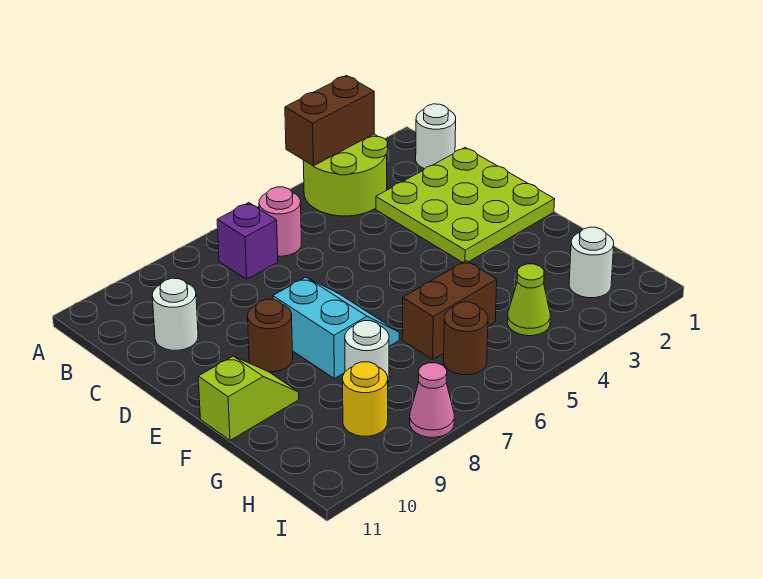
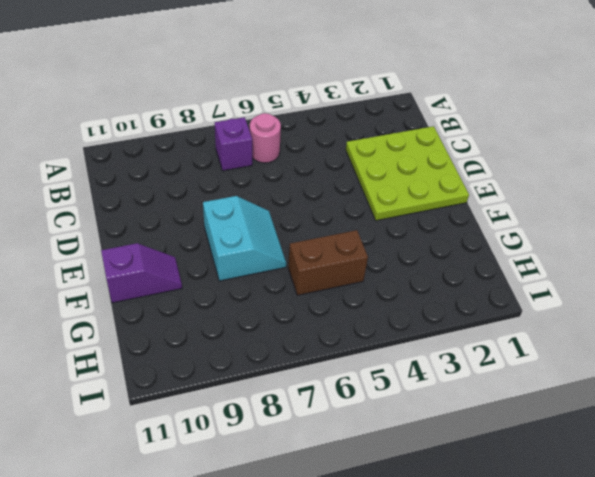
purple slope F10:F11 level 1 top 11 -> lime slope F10:F11 level 1 top 11
none -> lime round brick A3:B4 level 1
none -> white round brick B1 level 1
none -> white round brick C10 level 1

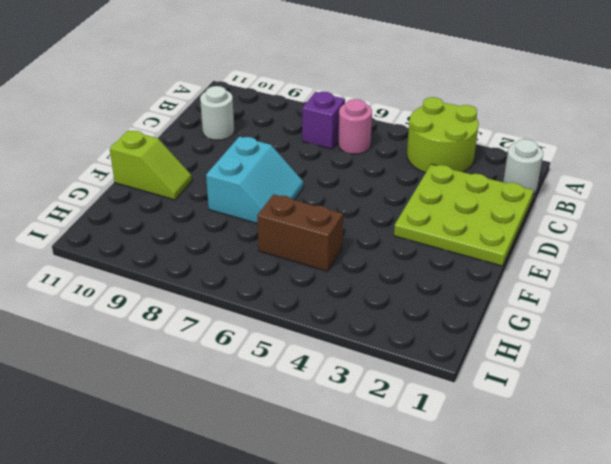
none -> brown round brick E9 level 1
none -> white round brick G8 level 1
none -> white round brick H2 level 1

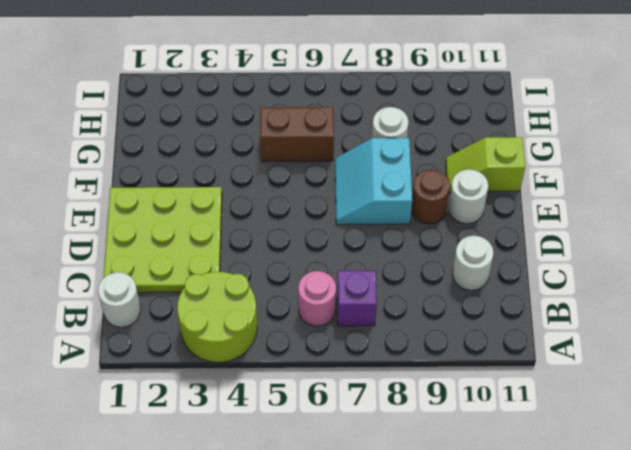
white round brick E10 level 1 -> white round brick H2 level 1
none -> lime cone H4 level 1
none -> brown round brick H6 level 1
none -> yellow round brick H9 level 1

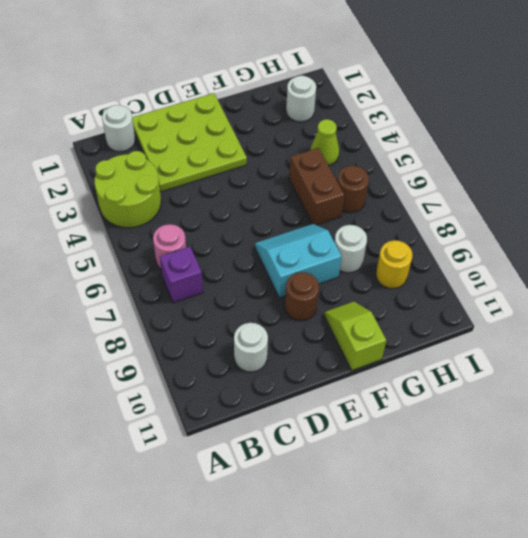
none -> pink cone I8 level 1
none -> brown brick A3:A4 level 2

